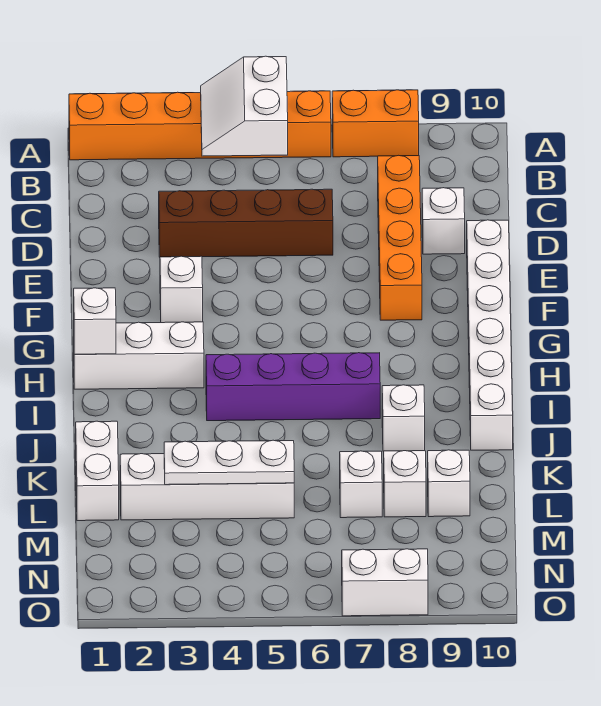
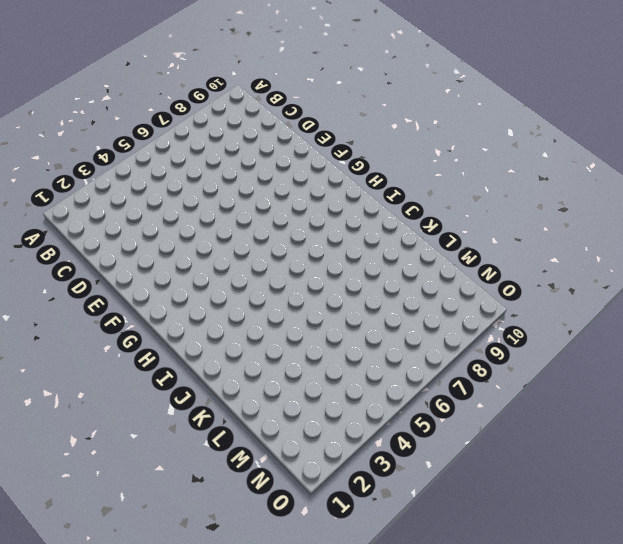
none -> orange brick A1:A6 level 1
none -> orange brick A7:A8 level 1
none -> orange brick C8:F8 level 1

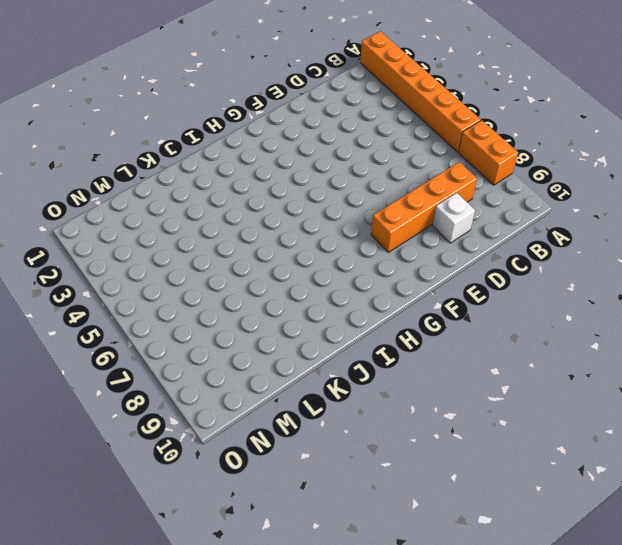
none -> brown brick D3:D6 level 1
none -> white brick E10:J10 level 1
none -> white brick F3 level 1

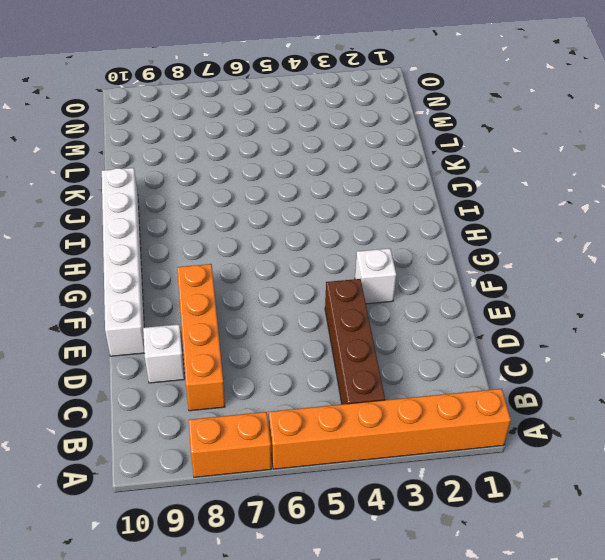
brown brick B4:E4 level 1 -> brown brick D3:D6 level 1
none -> white brick H1:H3 level 1
none -> purple brick I4:I7 level 1
none -> white brick J8 level 1

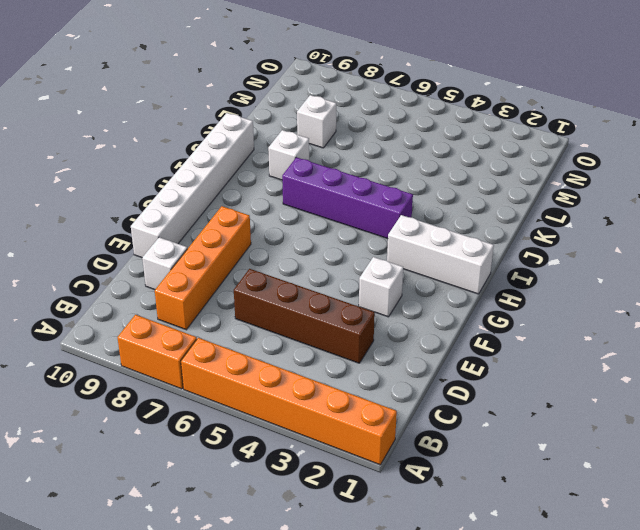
none -> white brick K1:L1 level 1
none -> white brick L2:L5 level 1
none -> white brick L7 level 1

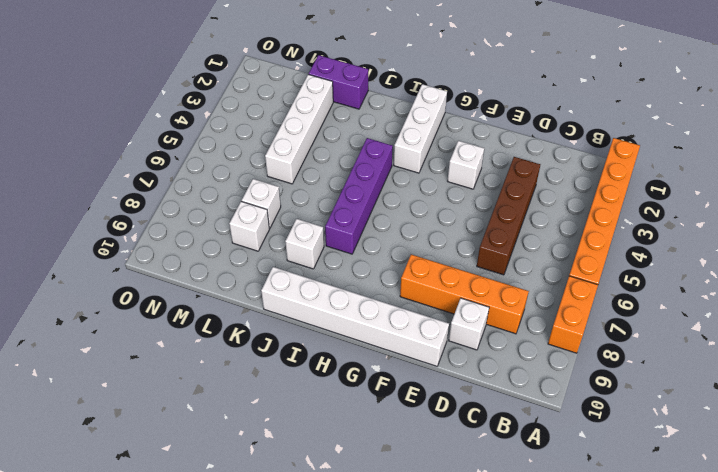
purple brick K1:L1 level 1 -> white brick K1:L1 level 1
none -> white brick L9 level 1
none -> white brick O7:O8 level 1
none -> white slope A4:B5 level 2 top 5

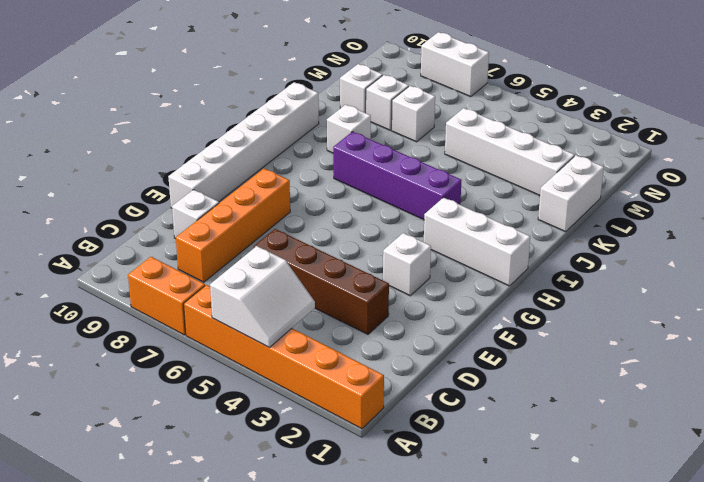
none -> white brick H1 level 2
none -> white plate L3:L5 level 2

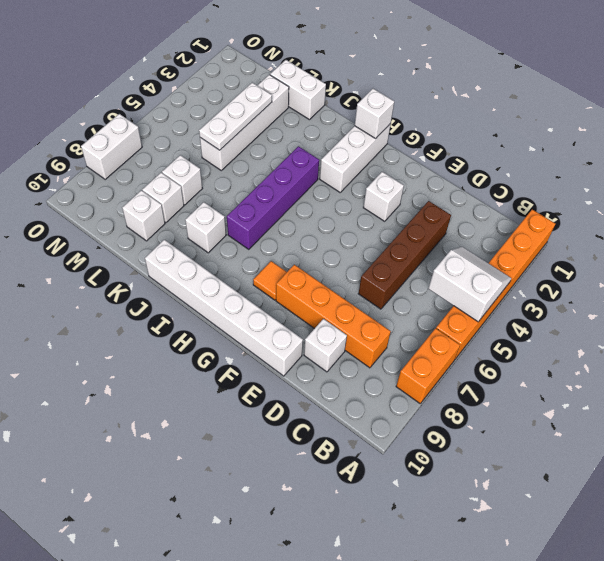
orange tile G8 level 1 -> none

